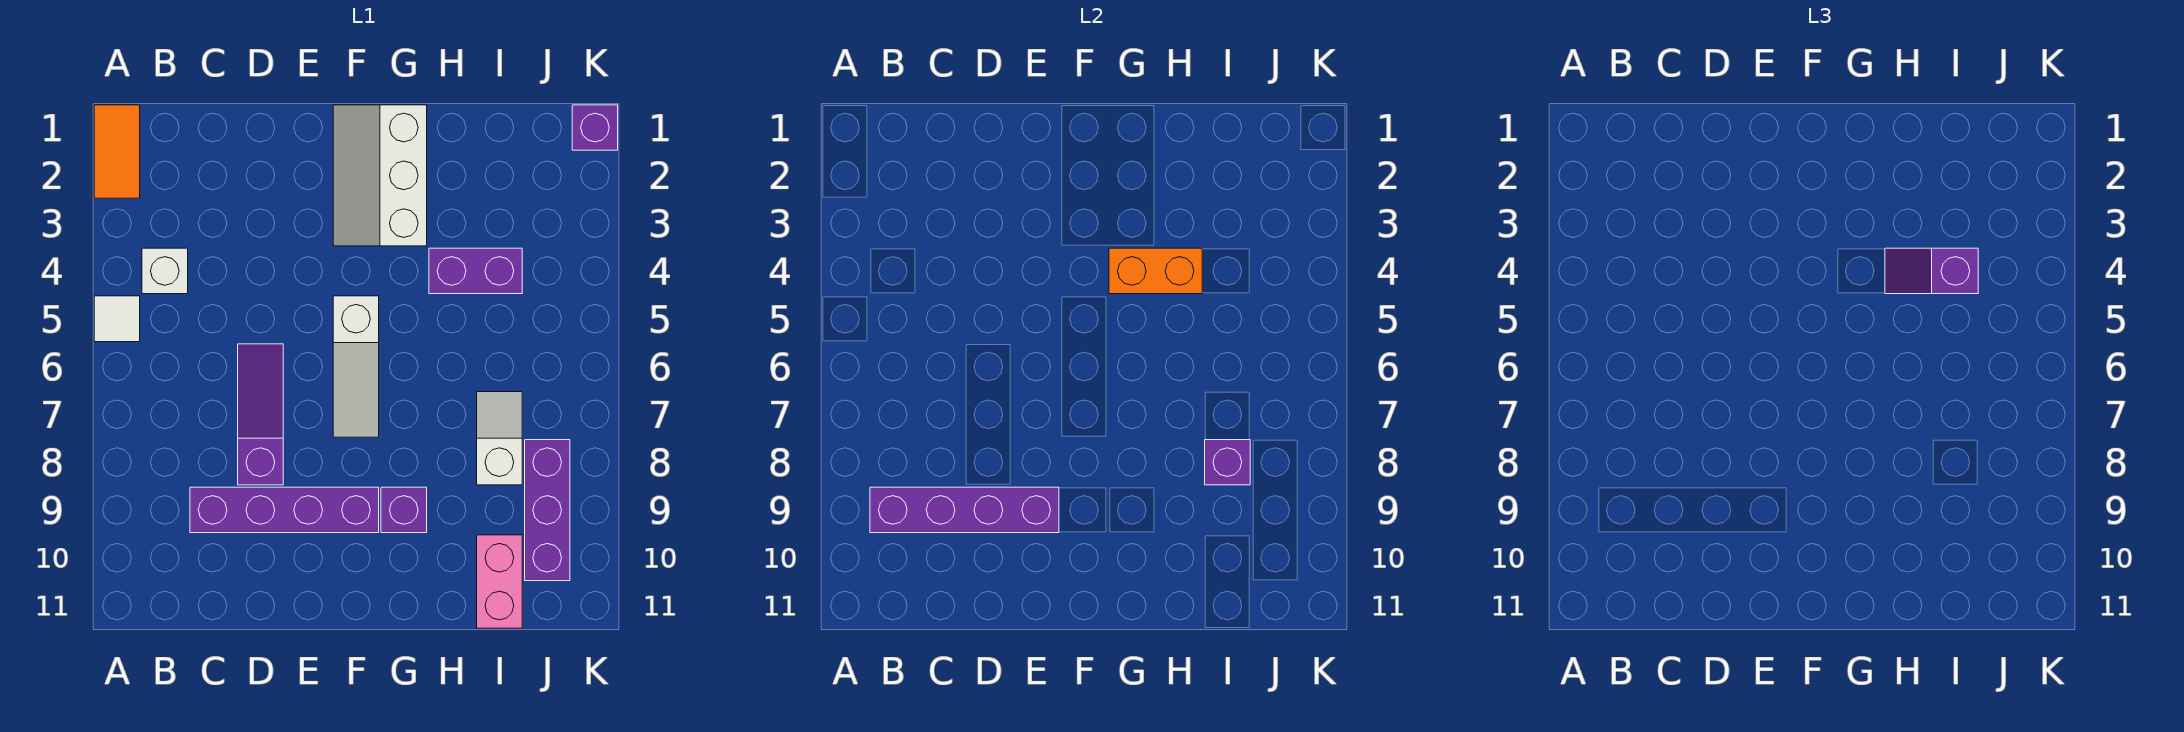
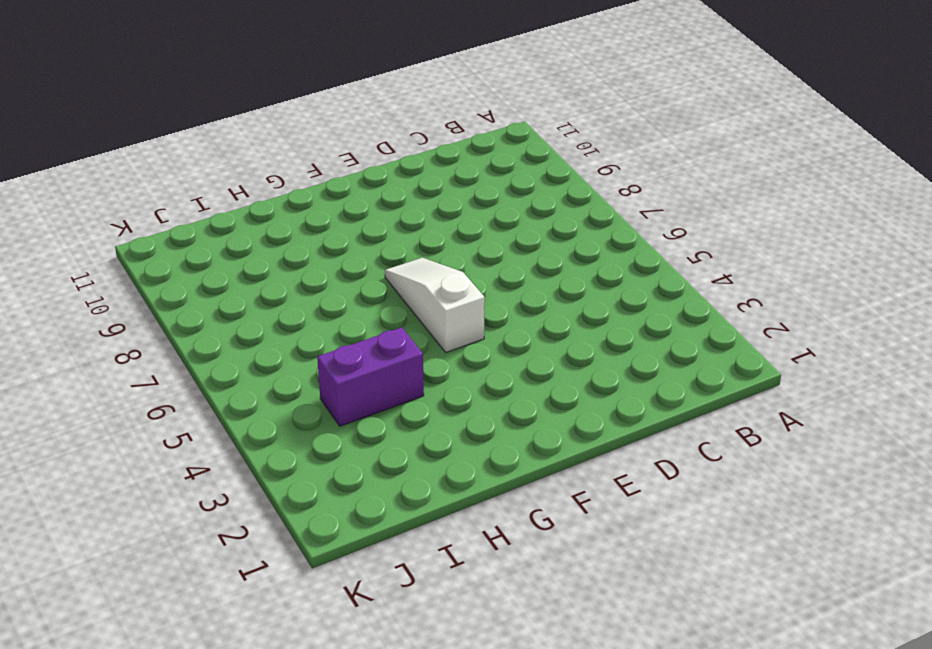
none -> orange tile A1:A2 level 1
none -> white tile A5 level 1
none -> white brick B4 level 1

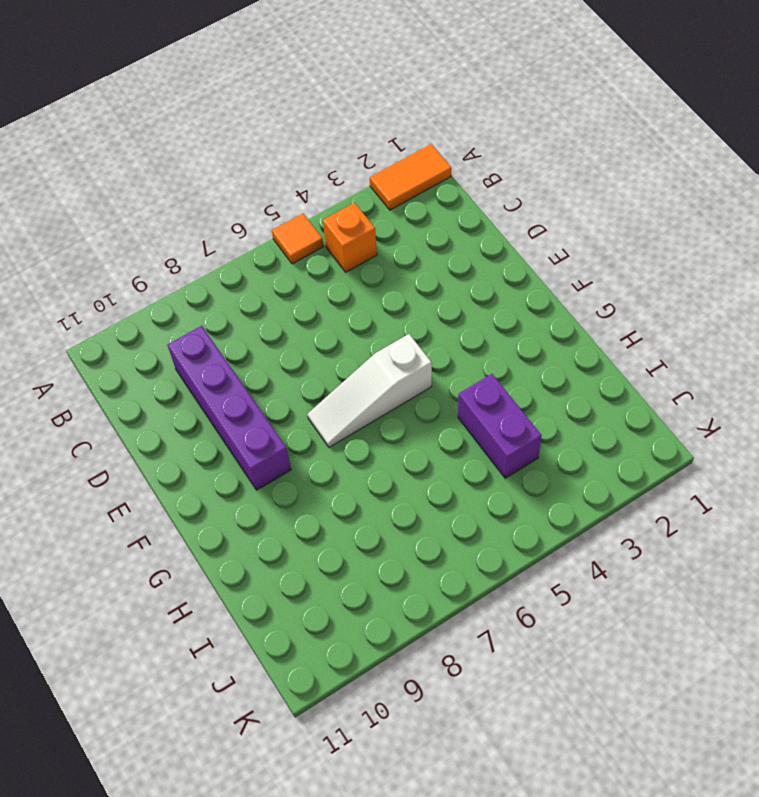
orange tile A5 level 1 -> white tile A5 level 1
orange brick B4 level 1 -> white brick B4 level 1
none -> purple slope D6:D8 level 1 top 8
none -> white slope F1:G3 level 1 top G
none -> purple brick G9 level 1

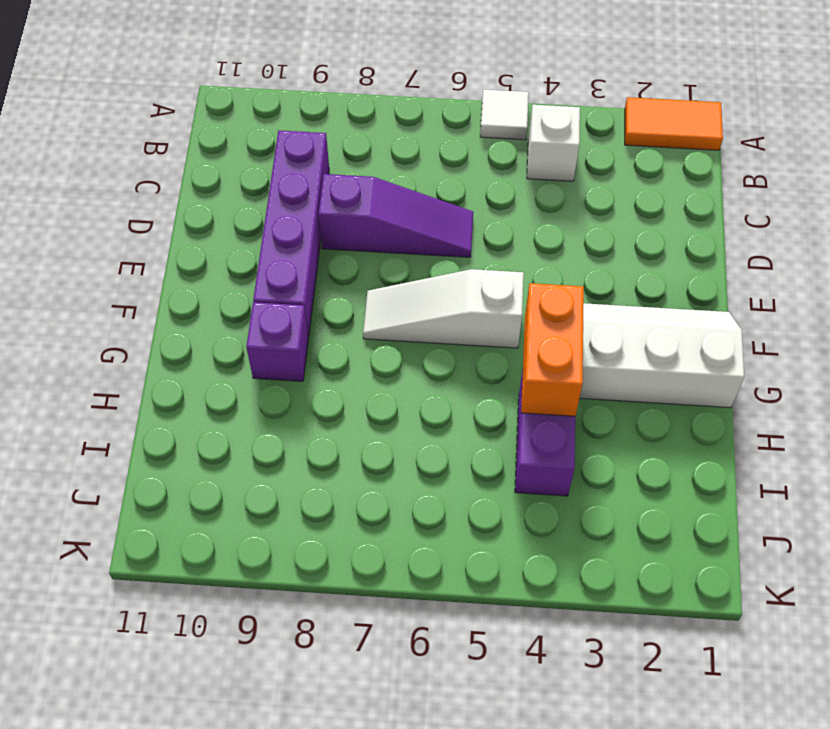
none -> white slope I7:I8 level 1 top 8
none -> pink brick I10:I11 level 1
none -> purple brick J8:J10 level 1

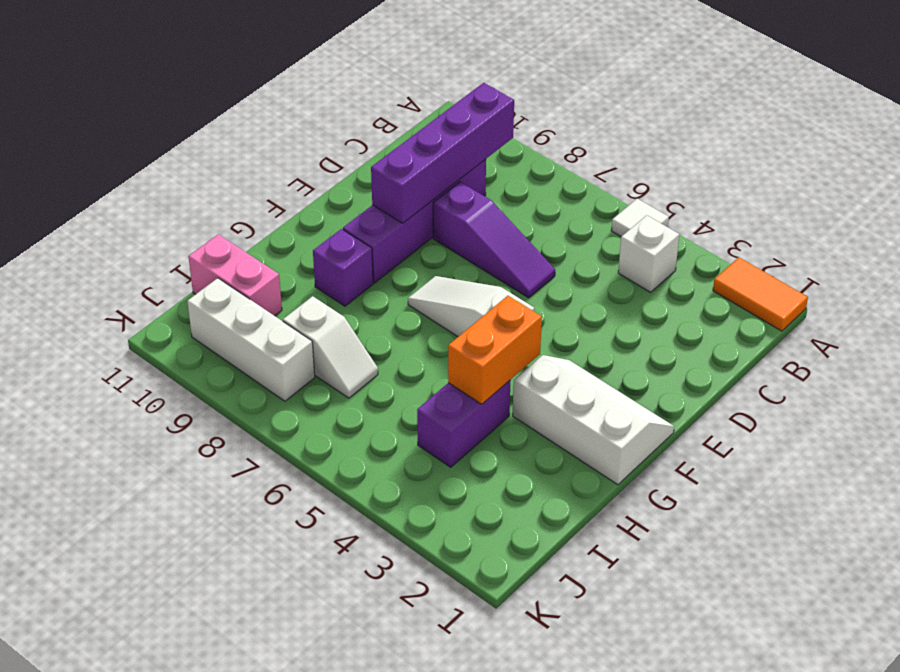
white brick J8:J10 level 1 -> purple brick J8:J10 level 1
none -> purple brick K1 level 1
none -> purple brick I8 level 2
none -> purple slope H4:I4 level 3 top I

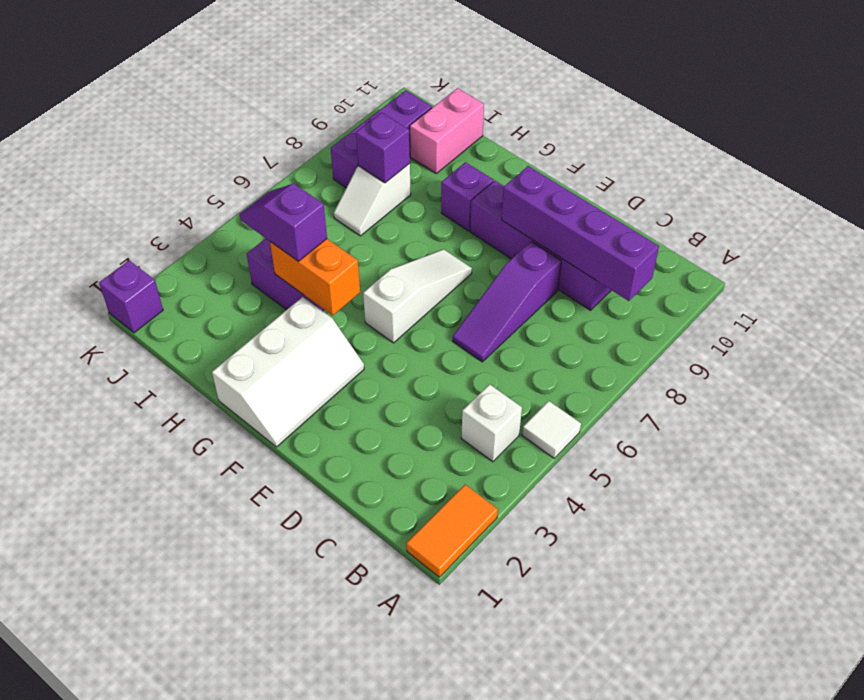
purple slope H4:I4 level 3 top H -> purple slope H4:I4 level 3 top I

